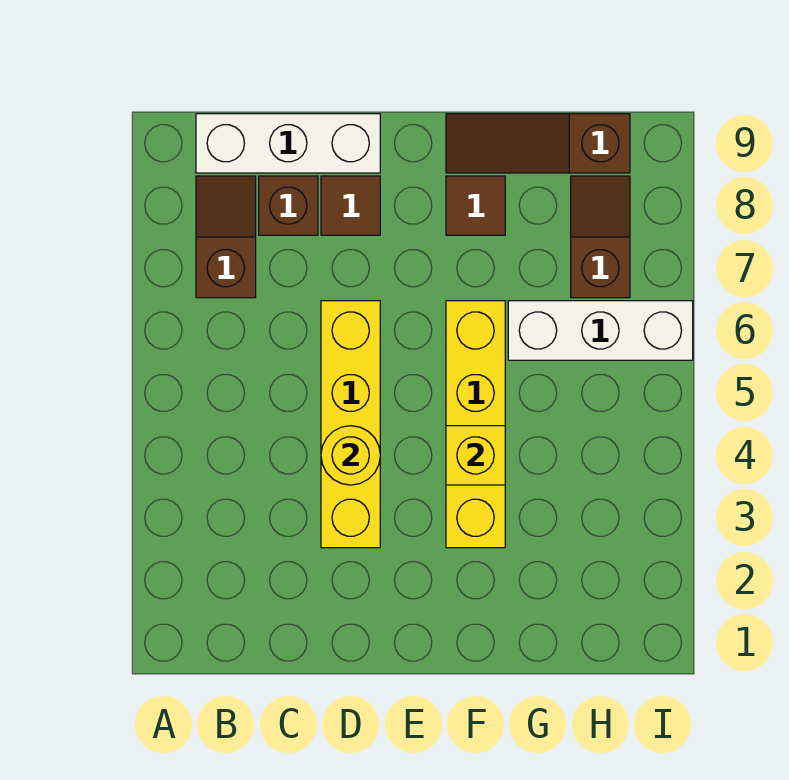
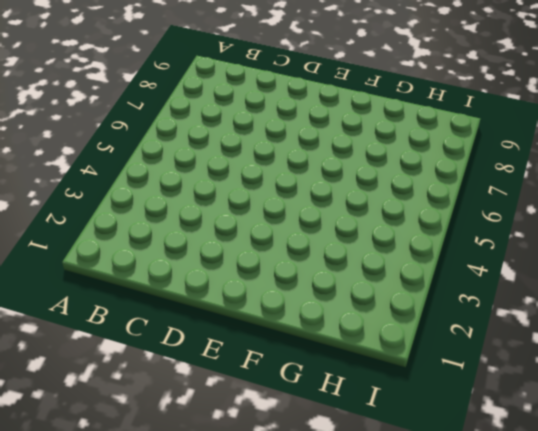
none -> brown slope B7:B8 level 1 top 7
none -> white brick B9:D9 level 1
none -> brown brick C8 level 1

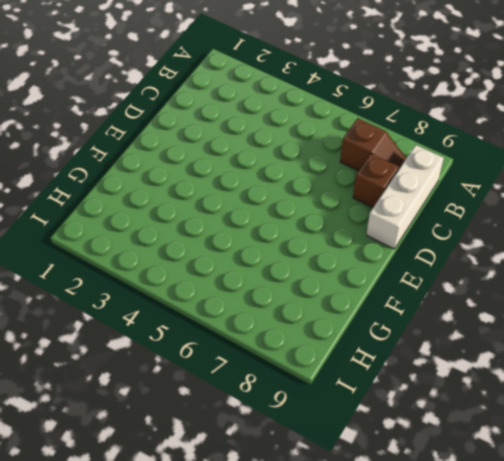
none -> yellow brick D3:D6 level 1
none -> brown tile D8 level 1
none -> yellow brick F3:F6 level 1

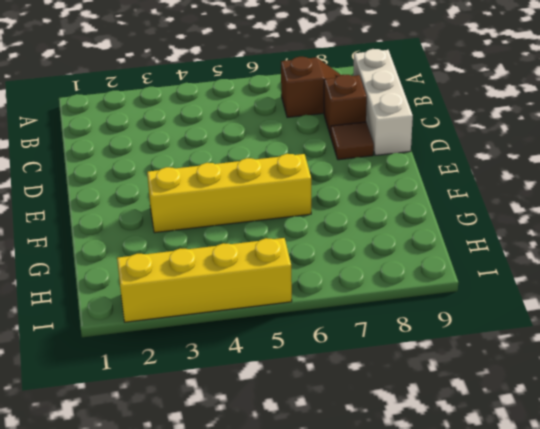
yellow brick I2:I5 level 1 -> yellow brick D3:D6 level 1
none -> brown tile F8 level 1
none -> brown slope F9:H9 level 1 top H
none -> white brick G6:I6 level 1

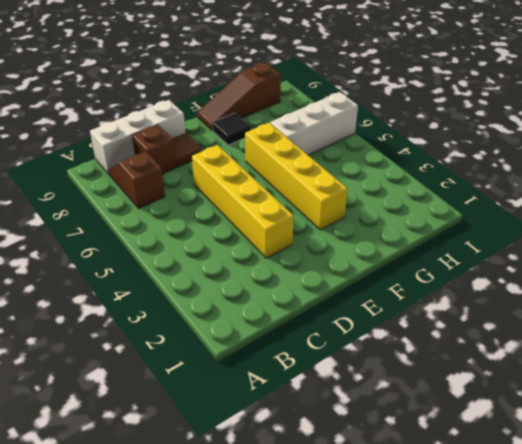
black tile F8 level 1 -> brown tile F8 level 1
none -> brown slope H7:H8 level 1 top 7
none -> yellow round brick D4 level 2
none -> yellow brick F4 level 2

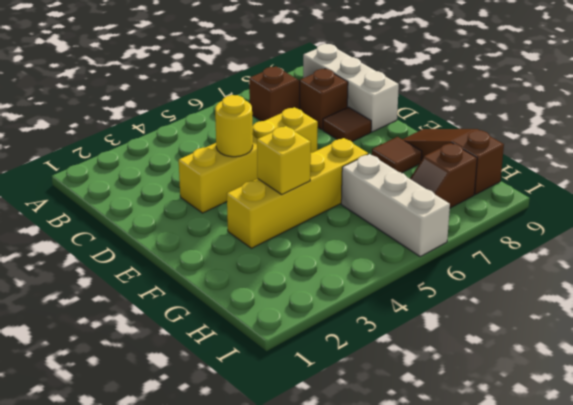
brown slope H7:H8 level 1 top 8 -> brown slope H7:H8 level 1 top 7

